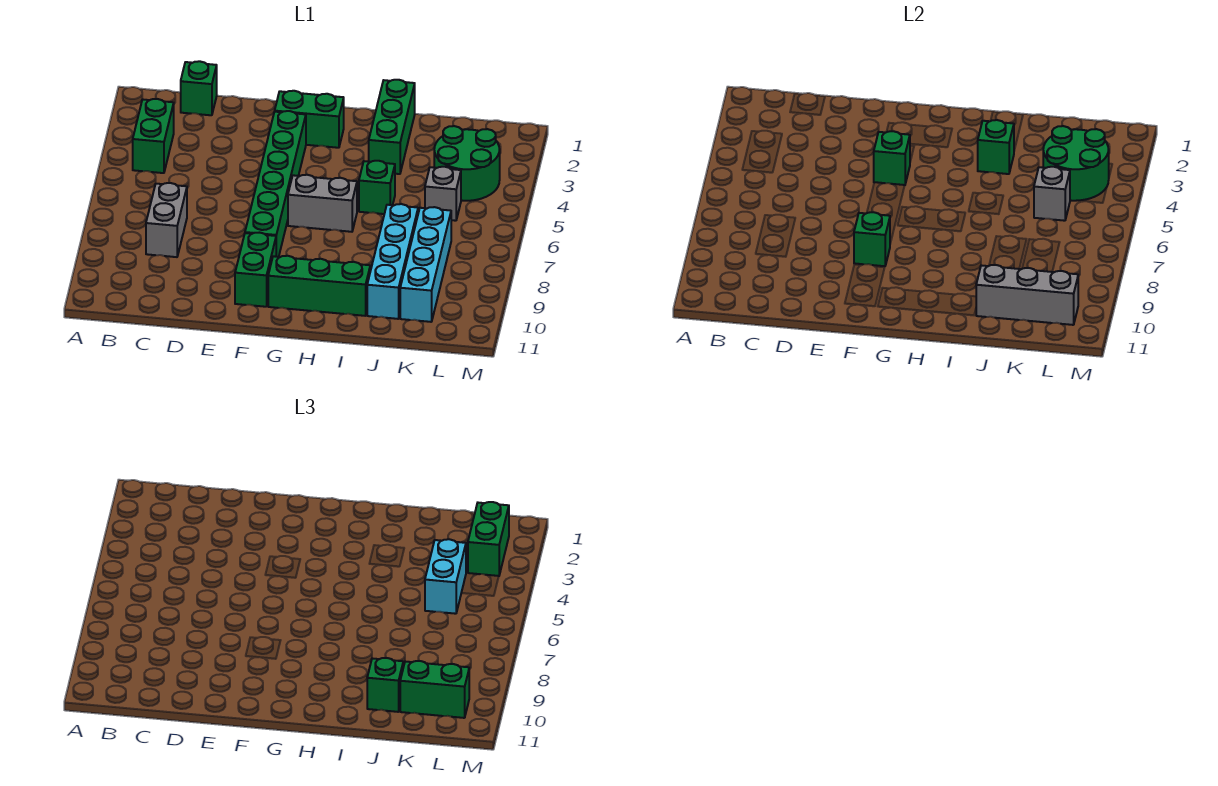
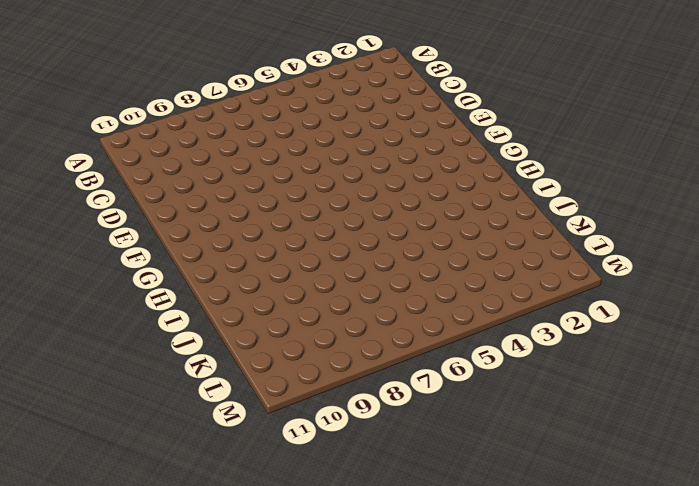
none -> green brick B3:B4 level 1
none -> green brick C1 level 1
none -> grey brick C7:C8 level 1

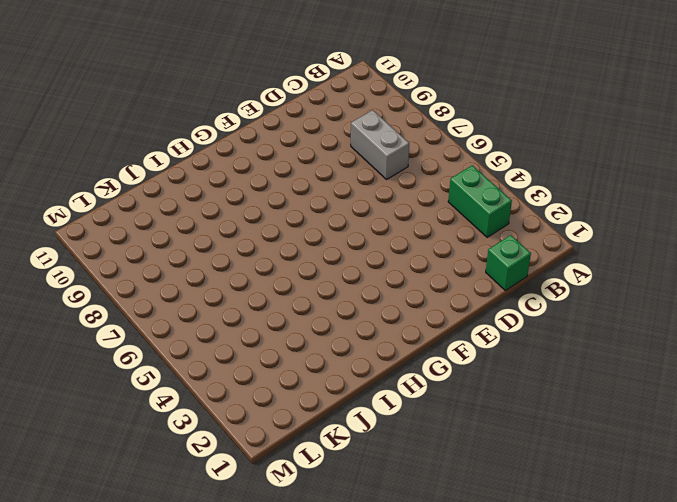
none -> green brick F2:G2 level 1
none -> green brick F3:F8 level 1
none -> green brick F9:F10 level 1

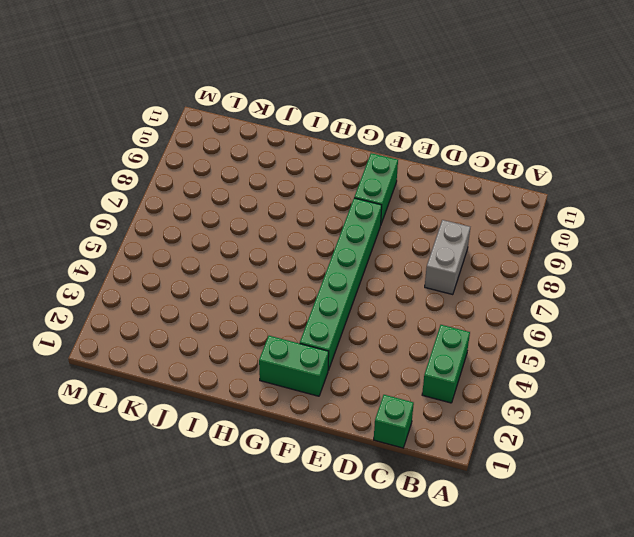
none -> grey brick G6:H6 level 1
none -> green brick G10:I10 level 1
none -> green brick I1:I3 level 1

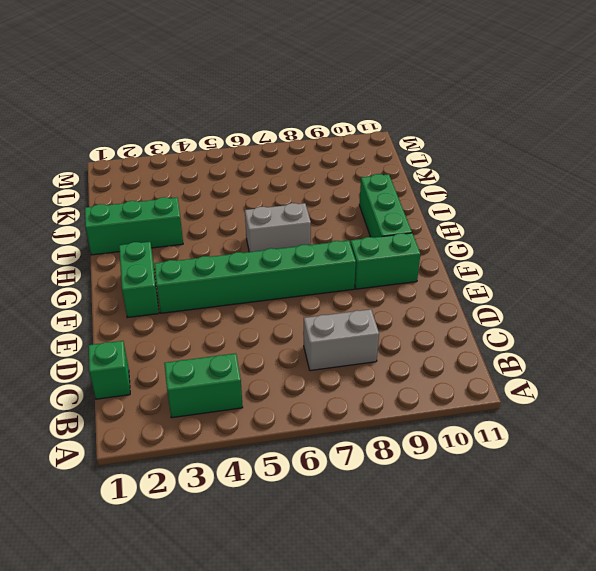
grey brick H6:H7 level 1 -> grey brick G6:H6 level 1
none -> green brick I5 level 1
none -> cyan brick J7:J10 level 1
none -> green round brick K3:L4 level 1

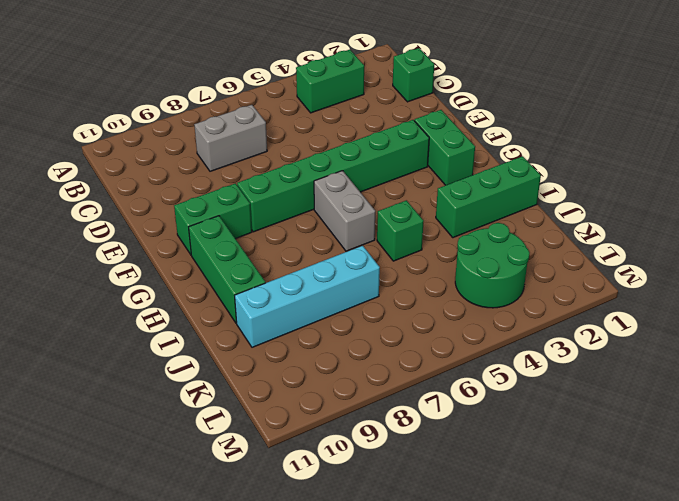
none -> grey brick K5 level 1
none -> cyan brick K7:K10 level 1
none -> green brick F4 level 2

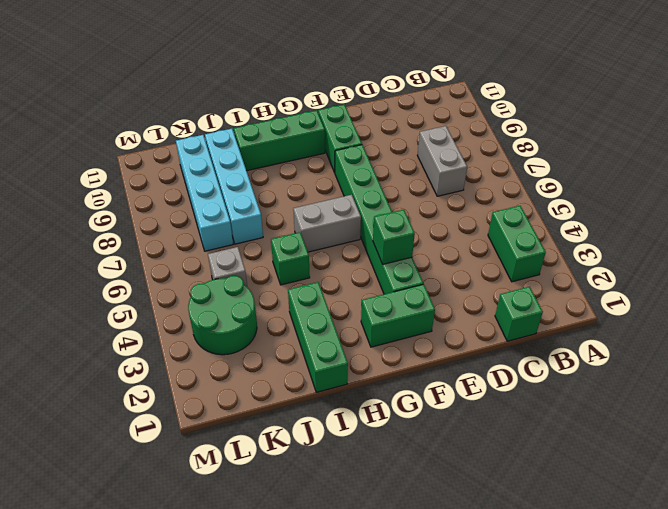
none -> green brick F8 level 2
none -> green brick I3 level 2
none -> grey brick J10:L10 level 2

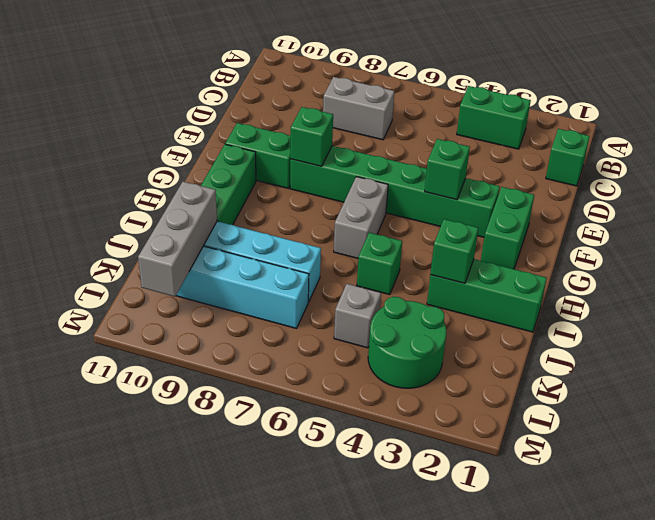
none -> green round brick K3:L4 level 2
none -> grey brick K5 level 2
none -> green brick J10 level 3

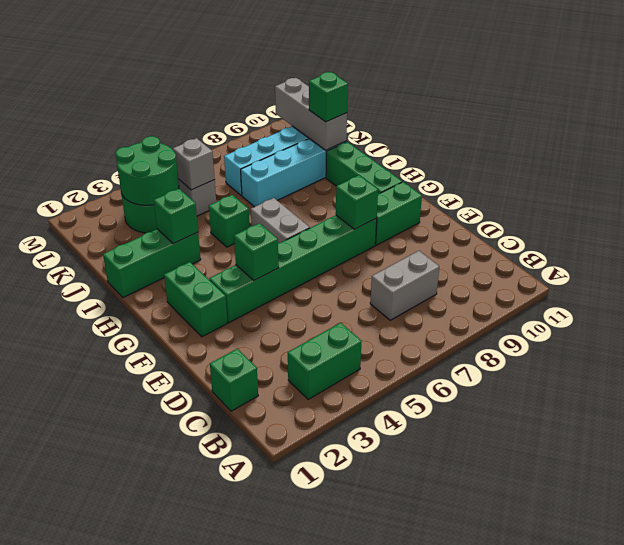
none -> cyan brick K4:K5 level 3
none -> green brick K10:L10 level 3
none -> green brick L2:L3 level 3

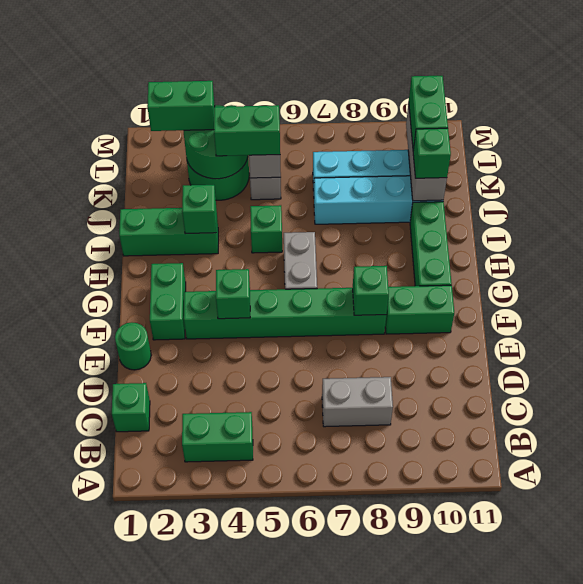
green round brick E1 level 1 -> none
green brick K4:K5 level 3 -> cyan brick K4:K5 level 3

